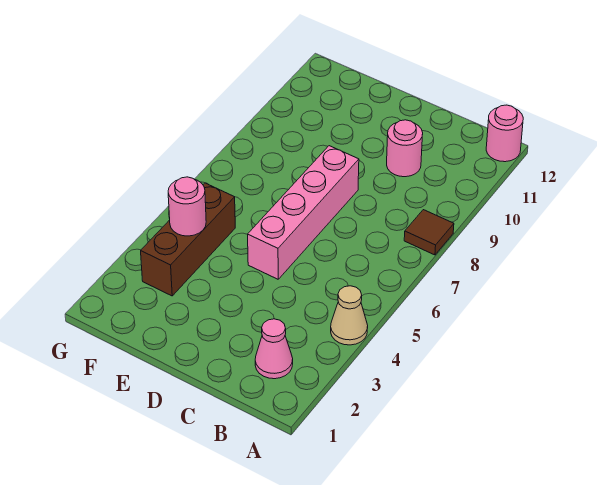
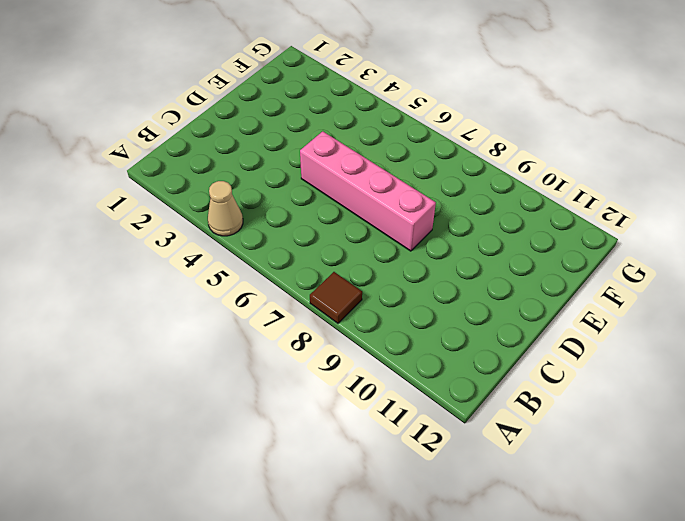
none -> pink round brick A12 level 1
none -> pink cone B2 level 1

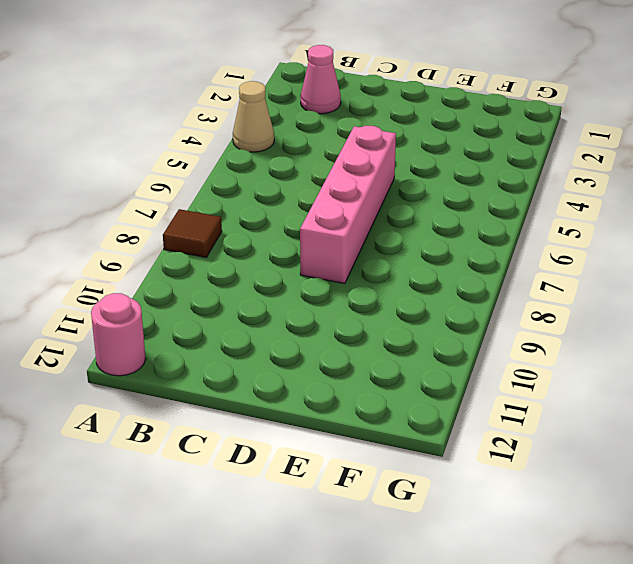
none -> pink round brick C10 level 1
none -> brown brick F3:F5 level 1

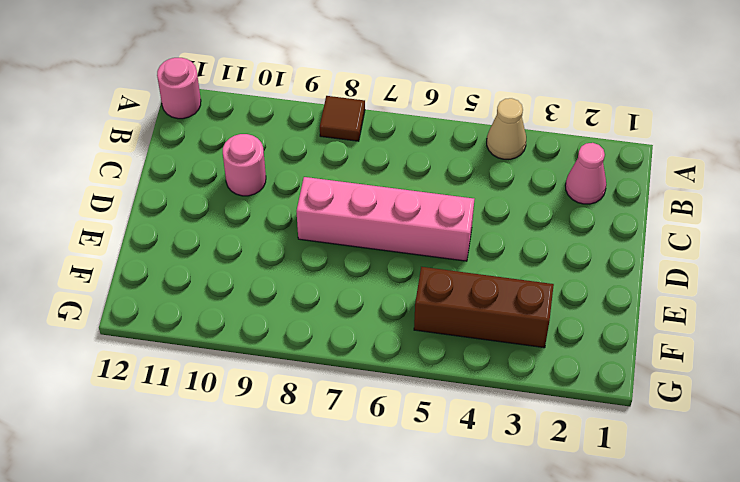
none -> pink round brick F4 level 2

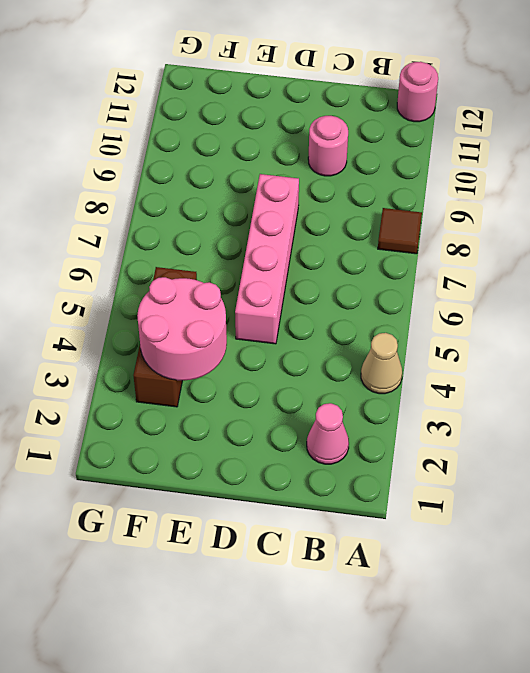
pink round brick E3:F4 level 2 -> pink round brick F4 level 2

